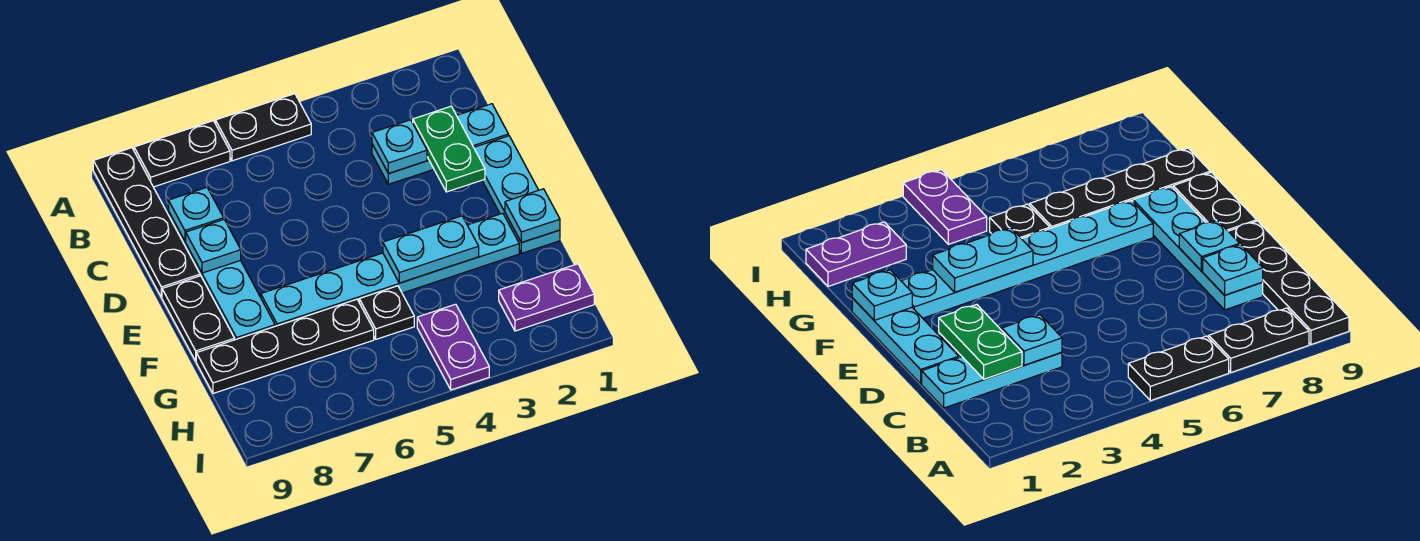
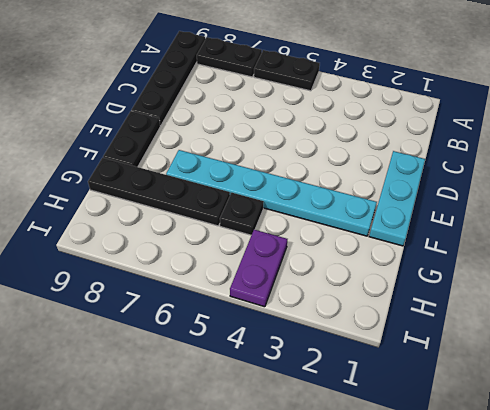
none -> cyan plate C1:C3 level 1
none -> cyan plate C8:F8 level 1
none -> purple plate H1:H2 level 1

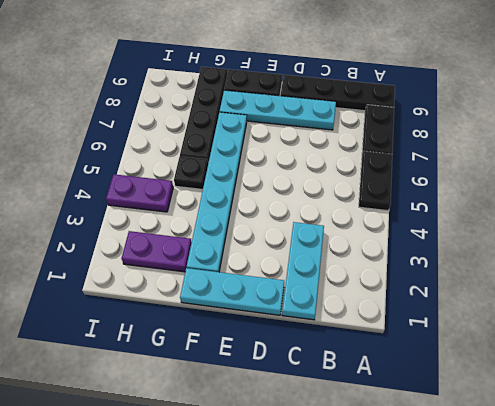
purple plate G2:H2 level 1 -> purple plate H1:H2 level 1
none -> green plate C2:D2 level 2
none -> cyan plate C3 level 2
none -> cyan plate C8 level 2

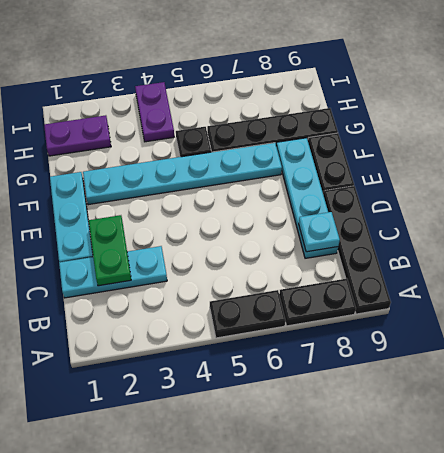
none -> cyan plate C3 level 2
none -> cyan plate D8 level 2
none -> cyan plate F1 level 2

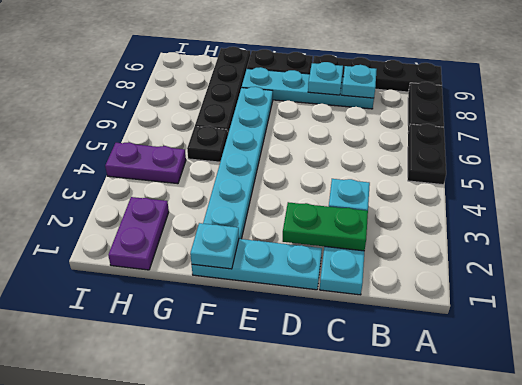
none -> cyan plate F3:F4 level 2

